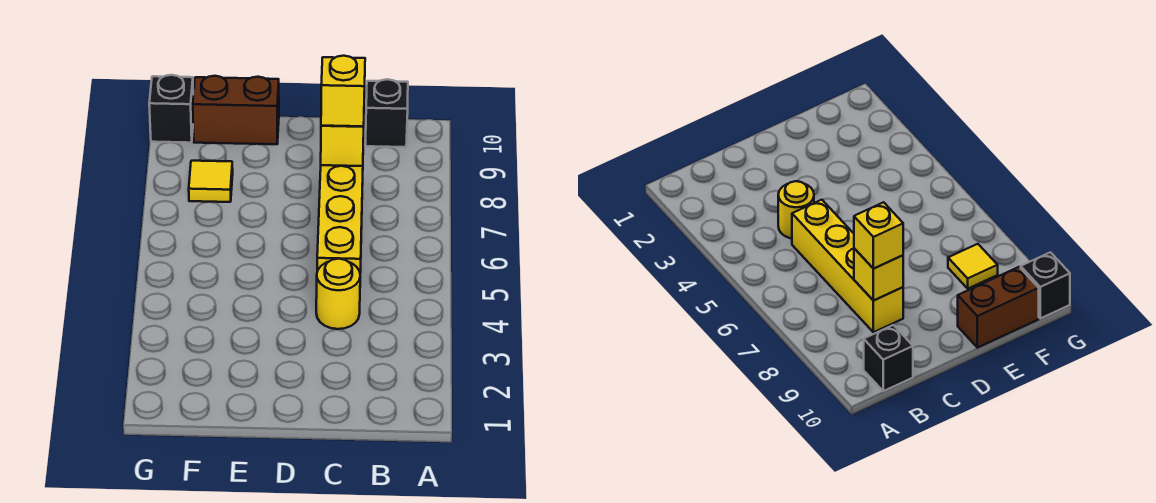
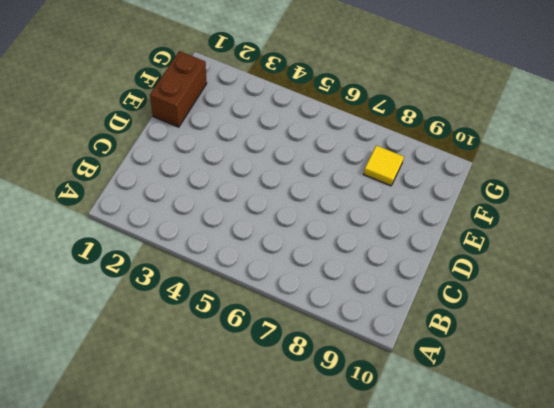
brown brick E1:F1 level 1 -> brown brick E10:F10 level 1
none -> black brick B10 level 1
none -> yellow round brick C4 level 1

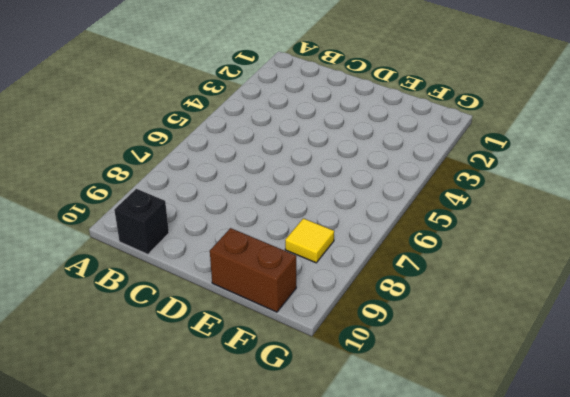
none -> yellow round brick C4 level 1
none -> yellow brick C5:C8 level 1

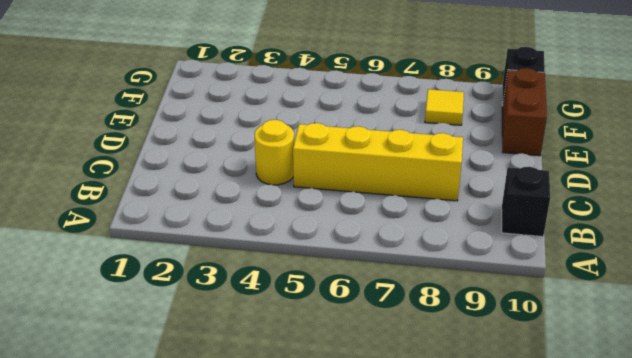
none -> yellow brick C8 level 2
none -> yellow brick C8 level 3

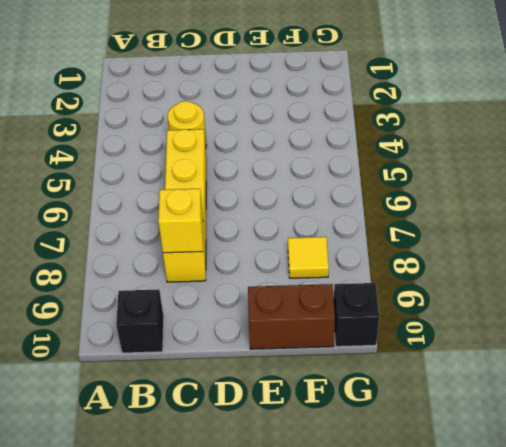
none -> yellow brick C8 level 3

